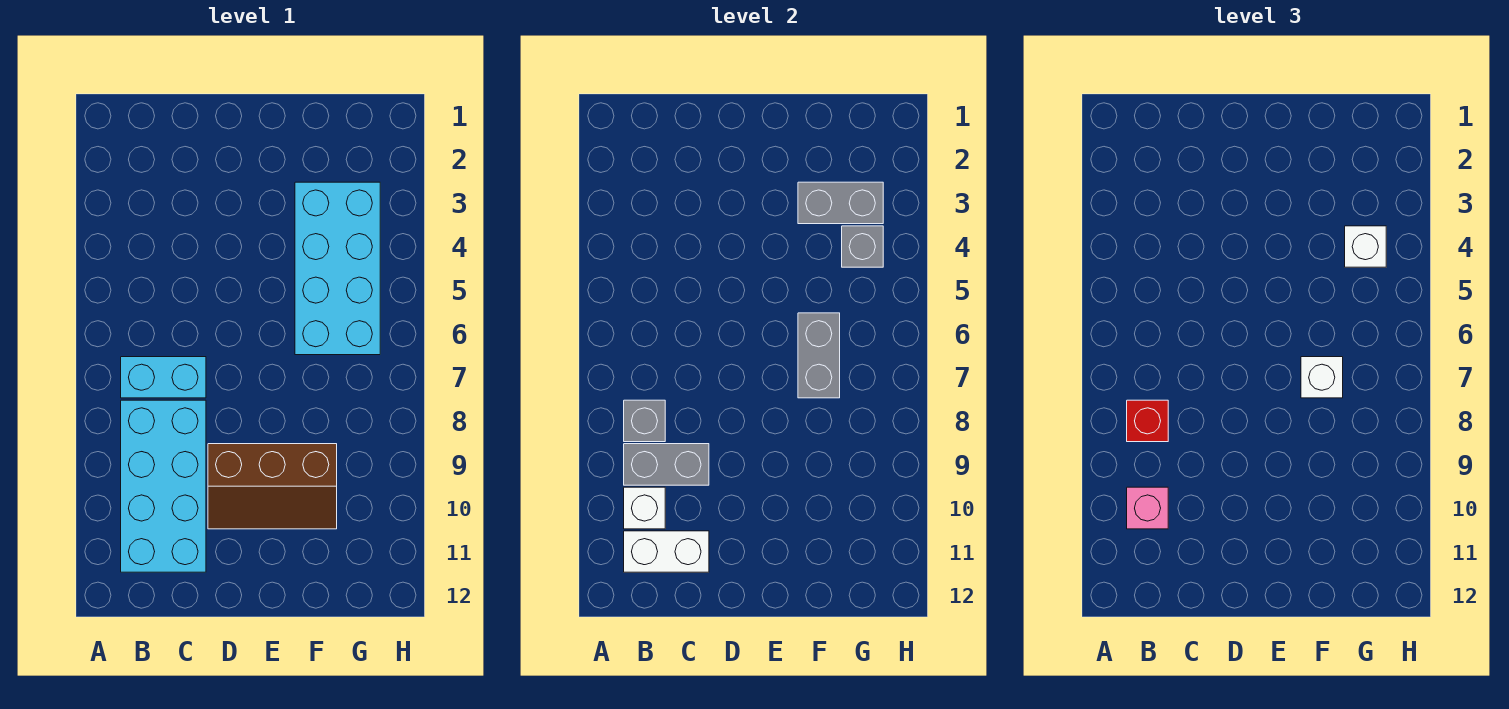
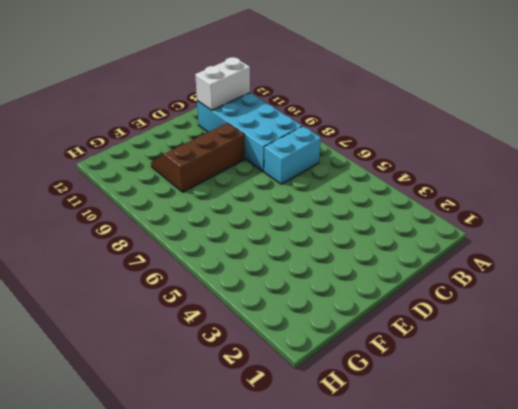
none -> cyan brick F3:G6 level 1
none -> grey brick B8 level 2
none -> grey brick B9:C9 level 2

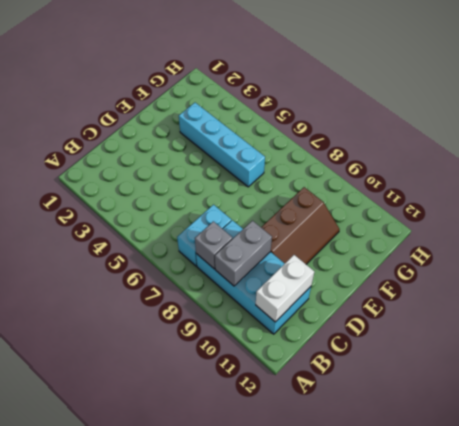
cyan brick F3:F6 level 1 -> cyan brick F3:G6 level 1
none -> white brick B10 level 2
none -> grey brick F3:G3 level 2
none -> grey brick F6:F7 level 2

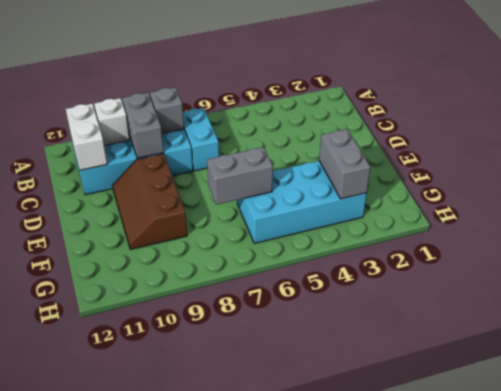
none -> grey brick G4 level 2
none -> red brick B8 level 3
none -> pink brick B10 level 3

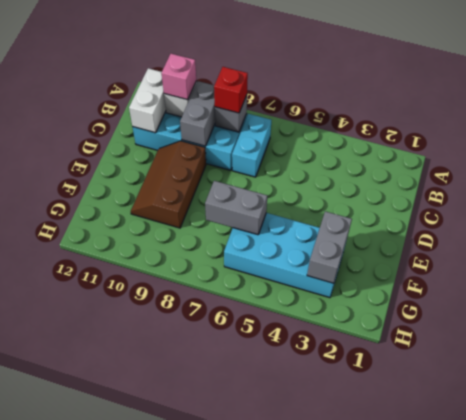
none -> grey brick G4 level 2
none -> white brick F7 level 3
none -> white brick G4 level 3

